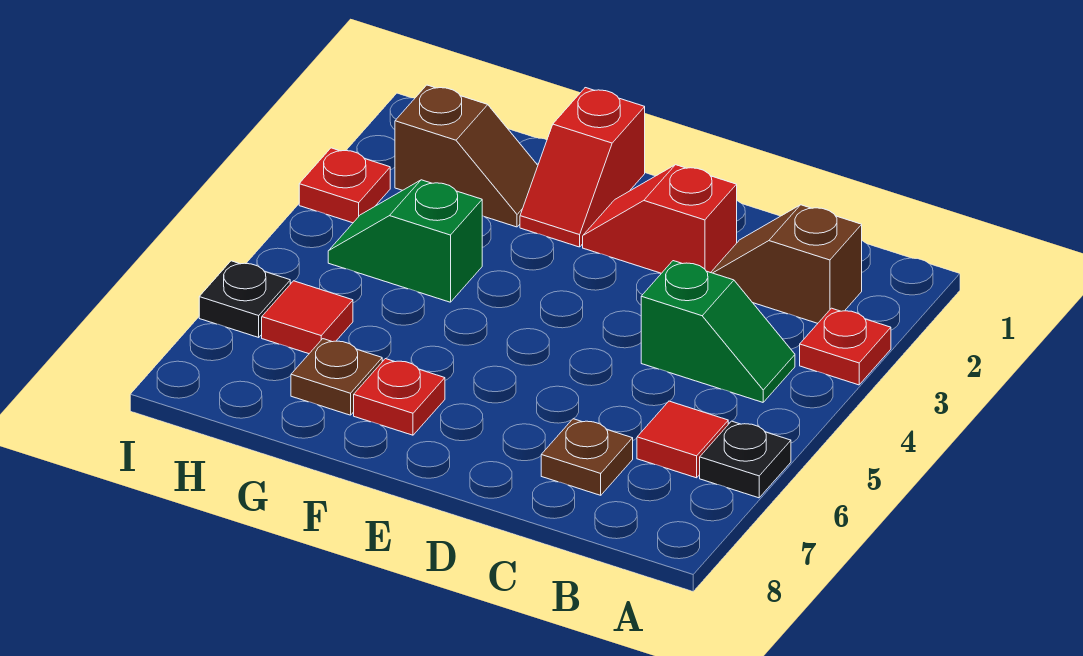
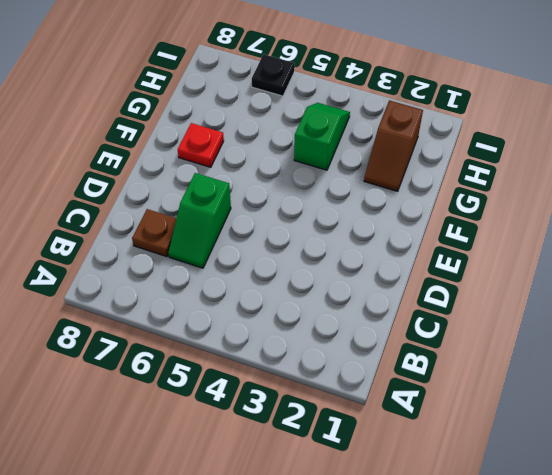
green slope C6:D6 level 1 top D -> green slope B4:C4 level 1 top C
none -> red plate A3 level 1
none -> black plate A6 level 1
none -> brown slope B2:C2 level 1 top B

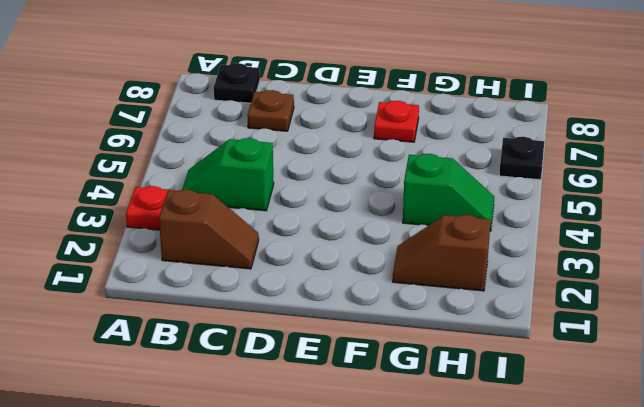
black plate B8 level 1 -> black plate A6 level 1
none -> red tile B6 level 1
none -> red slope D2:E2 level 1 top D
none -> red slope F1:F2 level 1 top 1

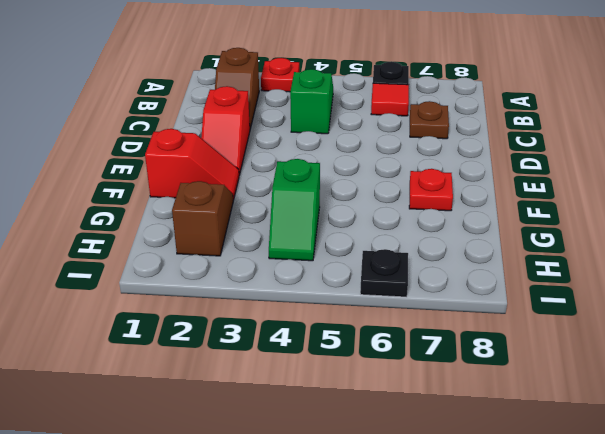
none -> brown plate G7 level 1
none -> red tile H6 level 1
none -> red plate I3 level 1

